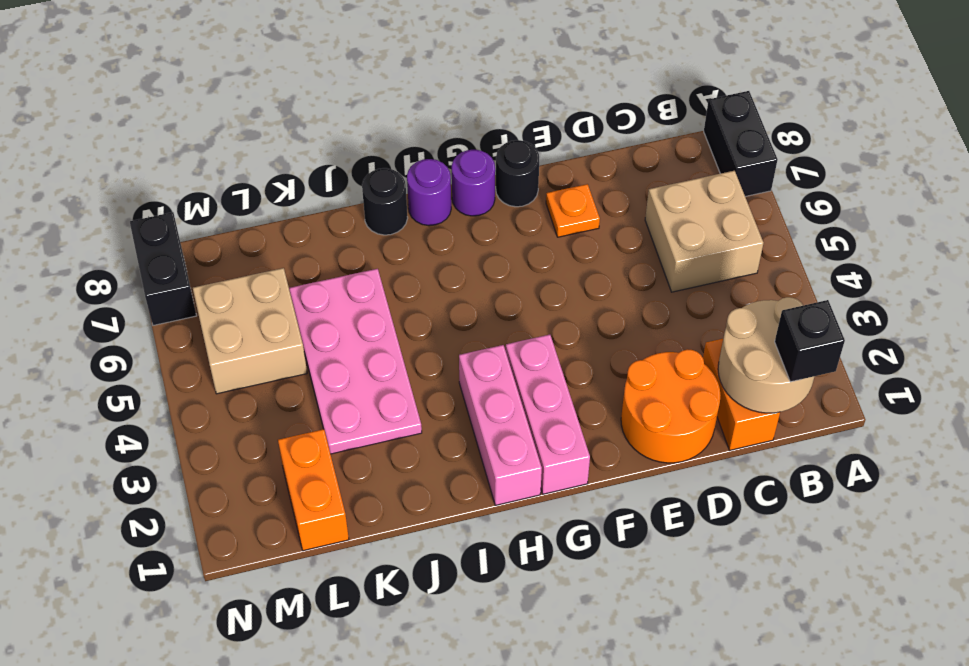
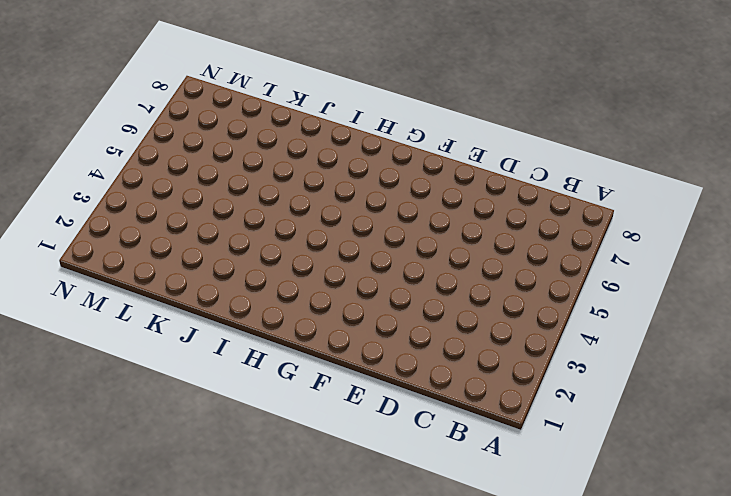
none -> black brick A7:A8 level 1
none -> tan brick B5:C6 level 1
none -> orange brick C1:C2 level 1

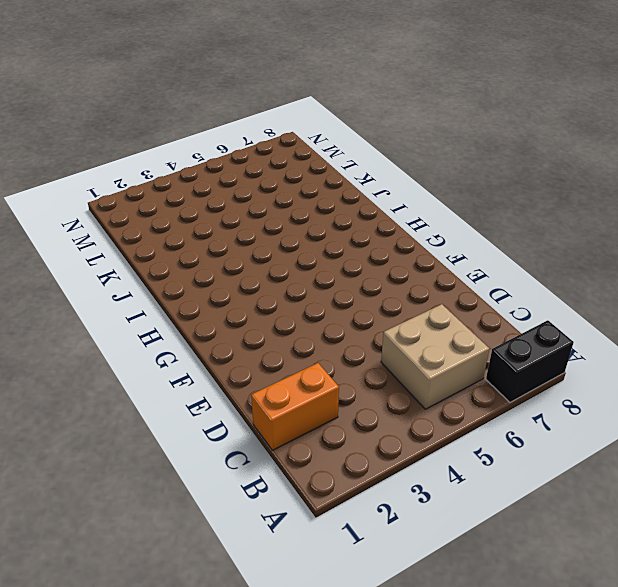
none -> orange round brick D1:E2 level 1
none -> orange plate E7 level 1
none -> black round brick F8 level 1

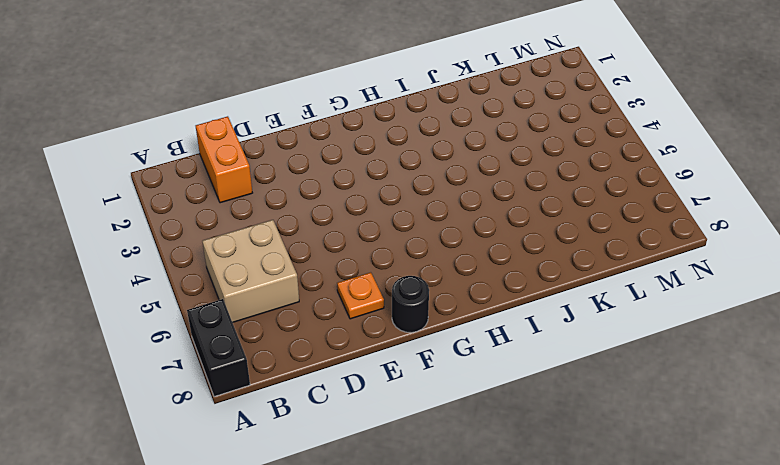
none -> orange round brick D1:E2 level 1
none -> pink brick G1:G3 level 1
none -> purple round brick G8 level 1

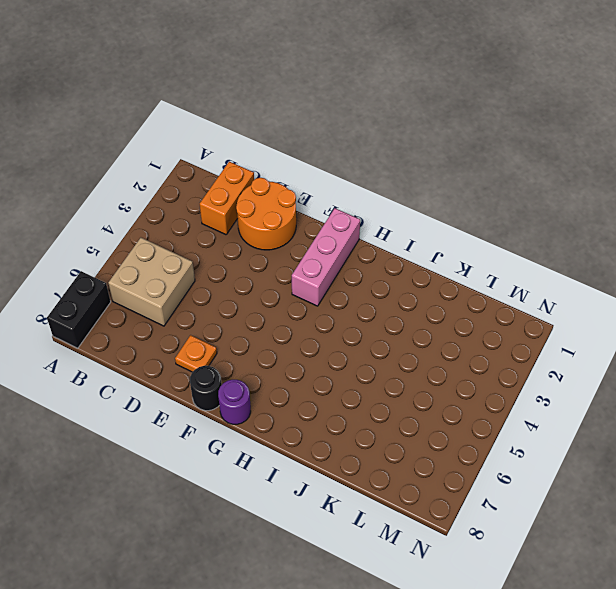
none -> pink brick H1:H3 level 1
none -> purple round brick H8 level 1
none -> black round brick I8 level 1

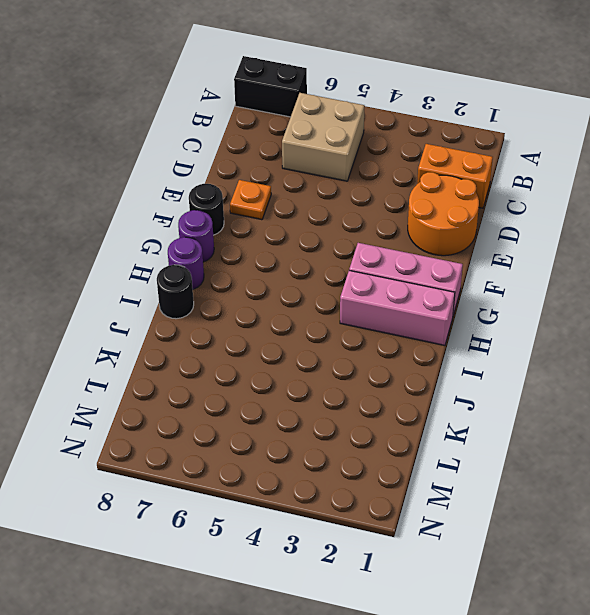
none -> pink plate J3:K6 level 1
none -> orange brick L1:L2 level 1
none -> tan brick L5:M6 level 1

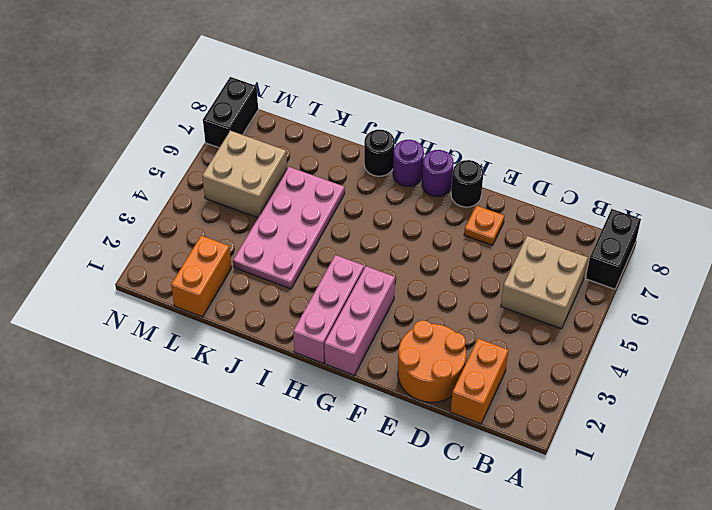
none -> tan round brick B1:C2 level 2
none -> black brick B1 level 3

